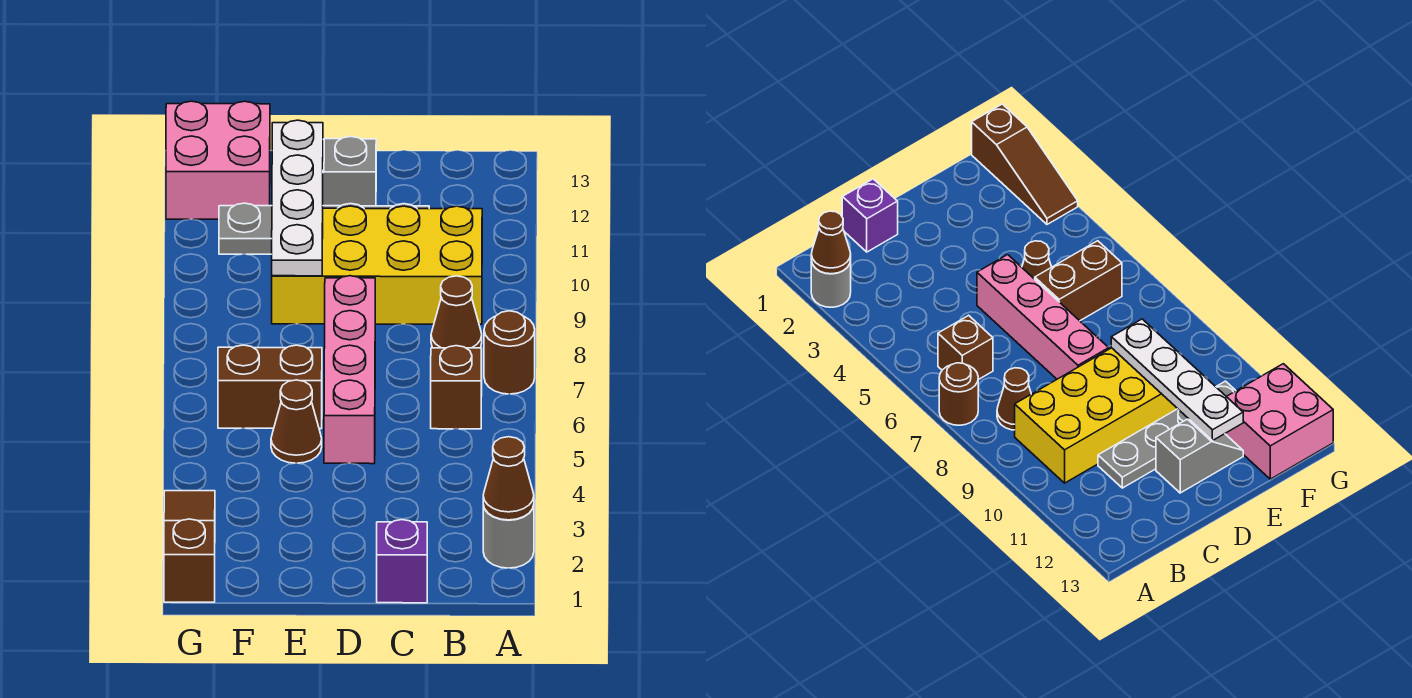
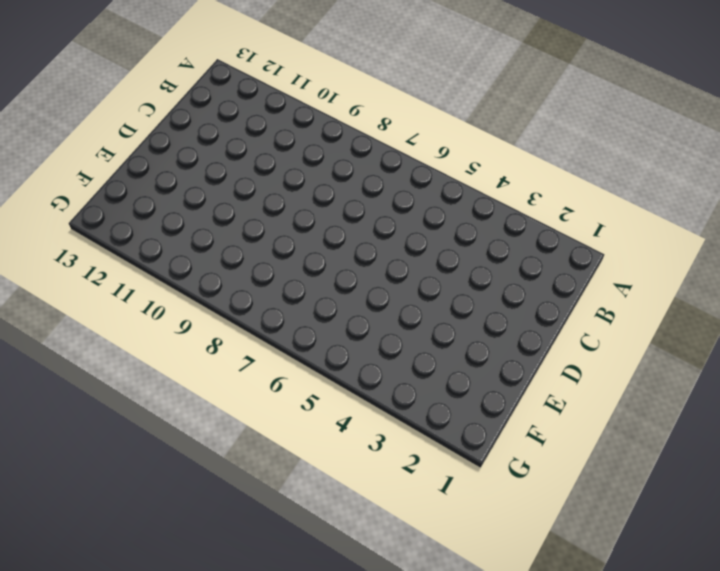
none -> grey round brick A2 level 1
none -> brown round brick A7 level 1
none -> brown brick B6 level 1

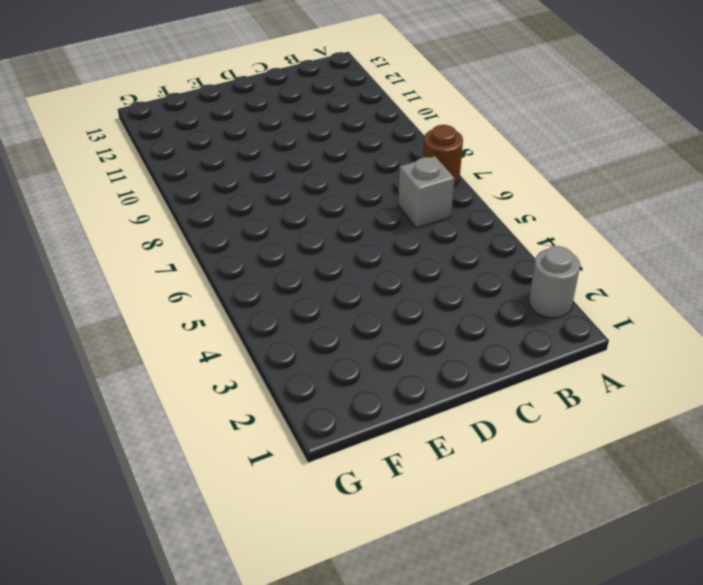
grey brick B6 level 1 -> brown brick B6 level 1
none -> brown cone B8 level 1
none -> yellow brick B9:E10 level 1
none -> purple brick C1 level 1

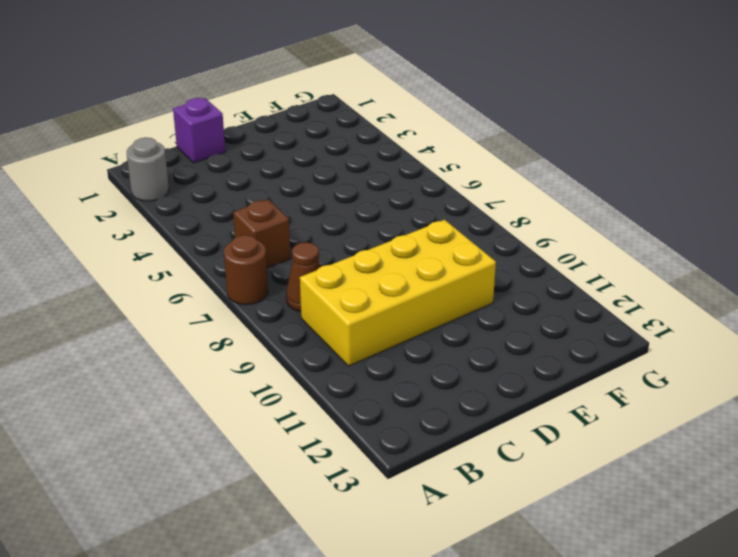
none -> grey plate C11:F11 level 1
none -> pink brick D5:D8 level 1
none -> grey slope D12:E12 level 1 top D

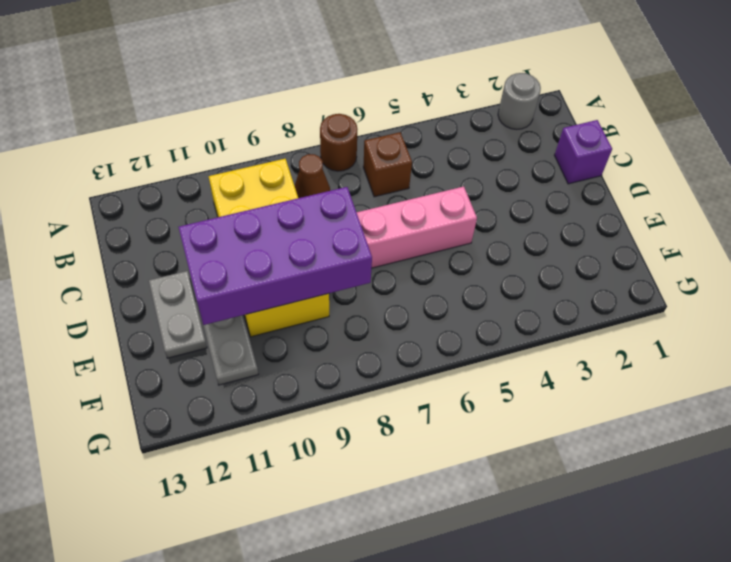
purple brick D8:E11 level 2 -> white plate E9:E12 level 2
grey plate D12:E12 level 1 -> grey slope D12:E12 level 1 top D
none -> brown cone E5 level 1
none -> brown brick E6:F6 level 1
none -> pink brick F12:G13 level 1

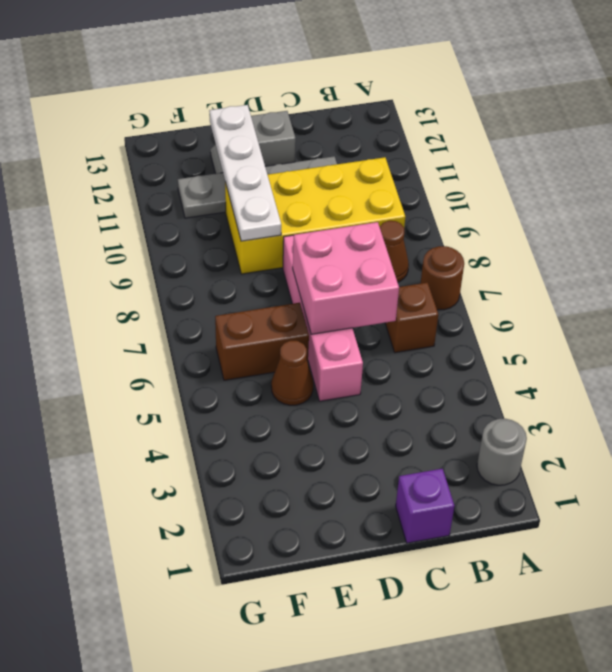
pink brick C6:D7 level 2 -> pink brick F12:G13 level 1
none -> brown slope G1:G3 level 1 top 1
none -> brown cone A2 level 2

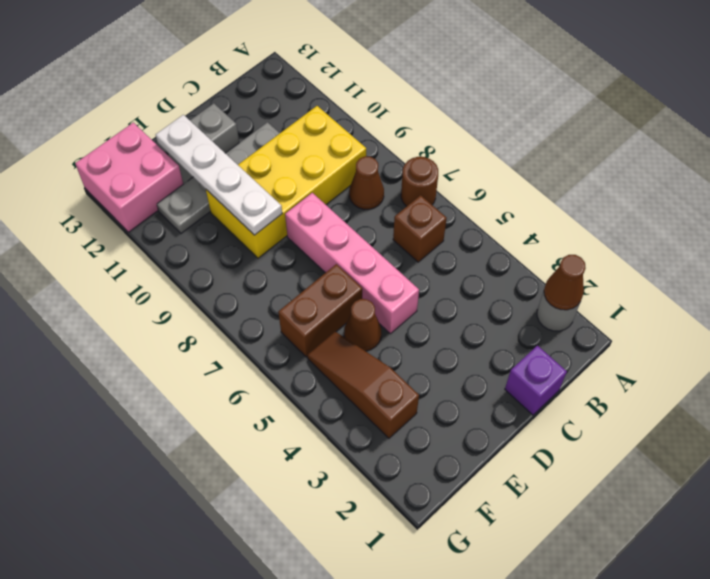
brown slope F3:F5 level 1 top 3 -> brown slope G1:G3 level 1 top 1

